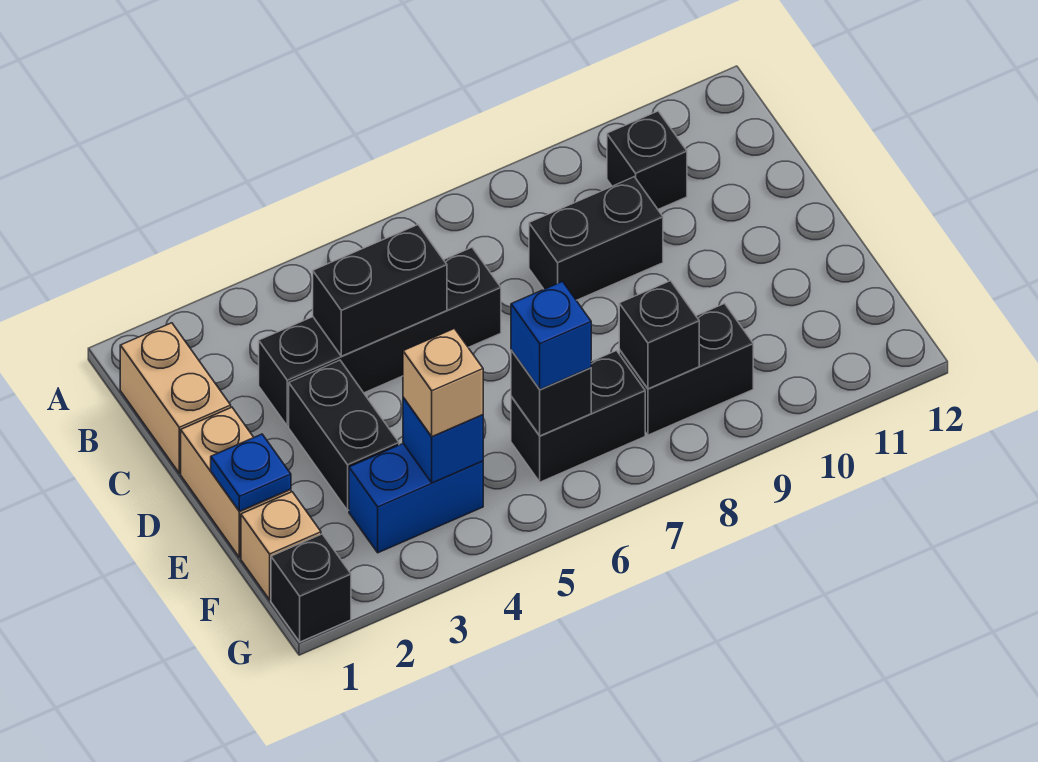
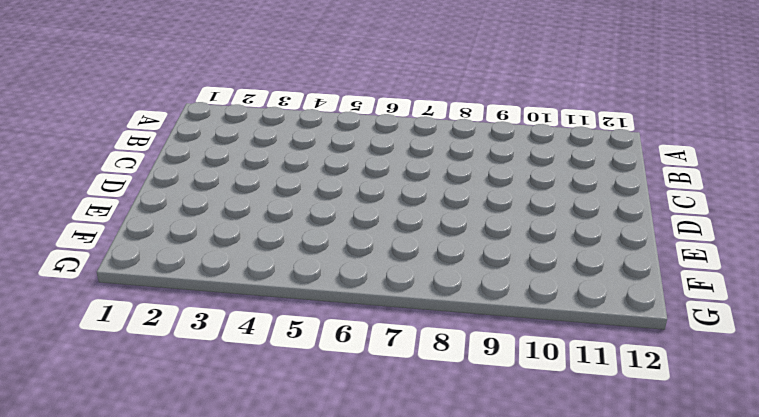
none -> tan brick B1:C1 level 1
none -> black brick B10 level 1
none -> black brick C3:C6 level 1

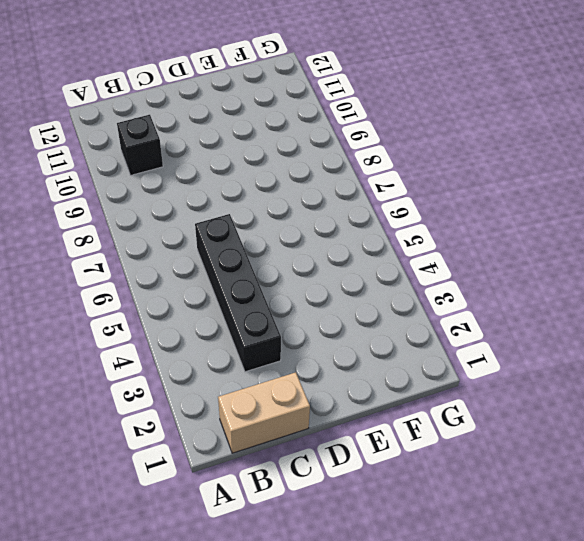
none -> black brick C8:C9 level 1
none -> tan brick D1:E1 level 1
none -> black brick D3:E3 level 1

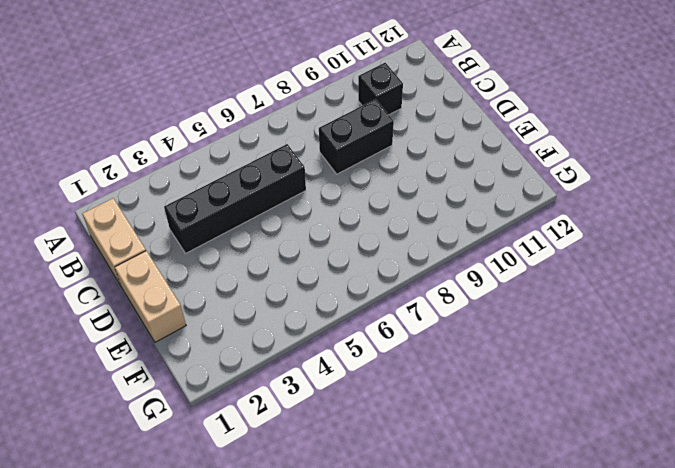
none -> black brick D3:E3 level 1
none -> tan brick F1 level 1
none -> blue brick F3:F4 level 1

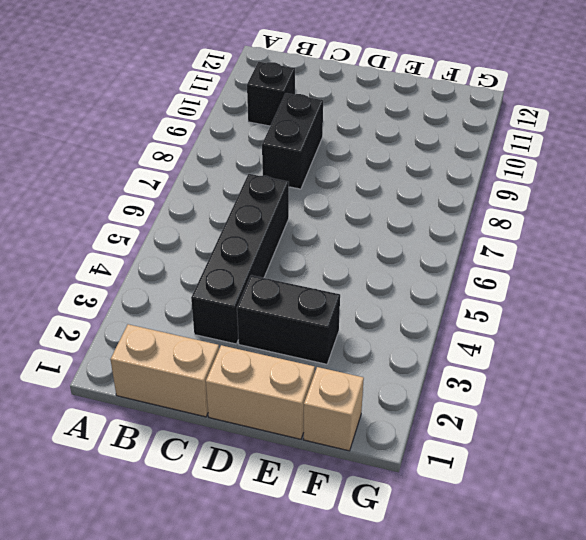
none -> blue brick F3:F4 level 1
none -> black brick F6:F7 level 1
none -> black brick F8:F9 level 1

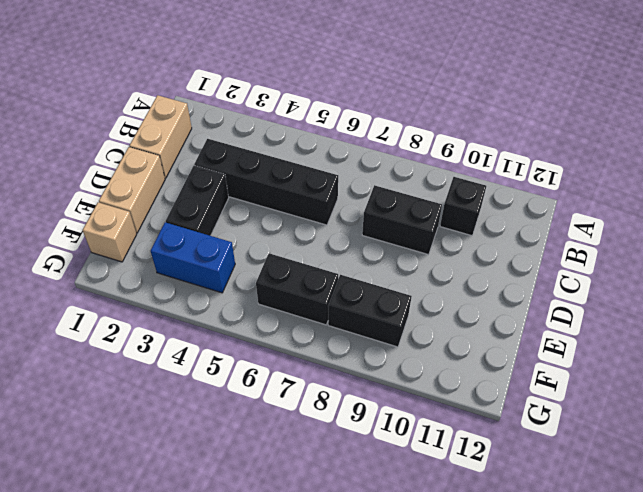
none -> black brick G1 level 1
none -> black brick C4:C5 level 2
none -> blue plate E1 level 2

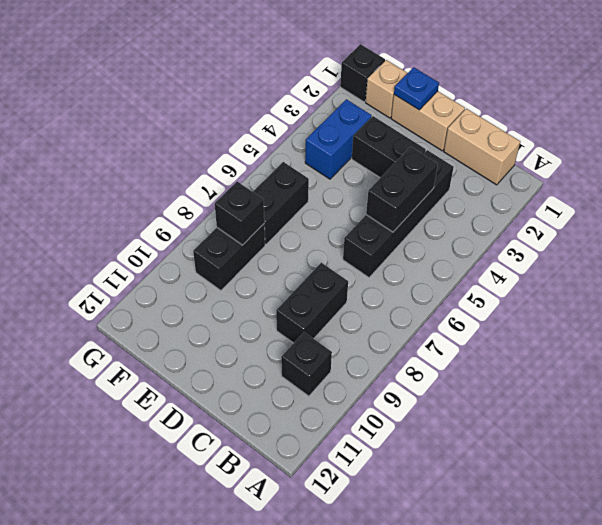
none -> blue brick F4 level 2
none -> black brick F6 level 2
none -> tan brick F4 level 3

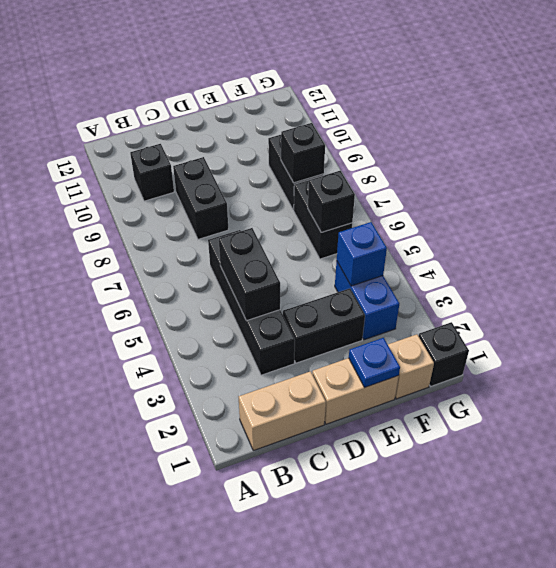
none -> tan brick F4 level 3
none -> blue brick F6 level 3

